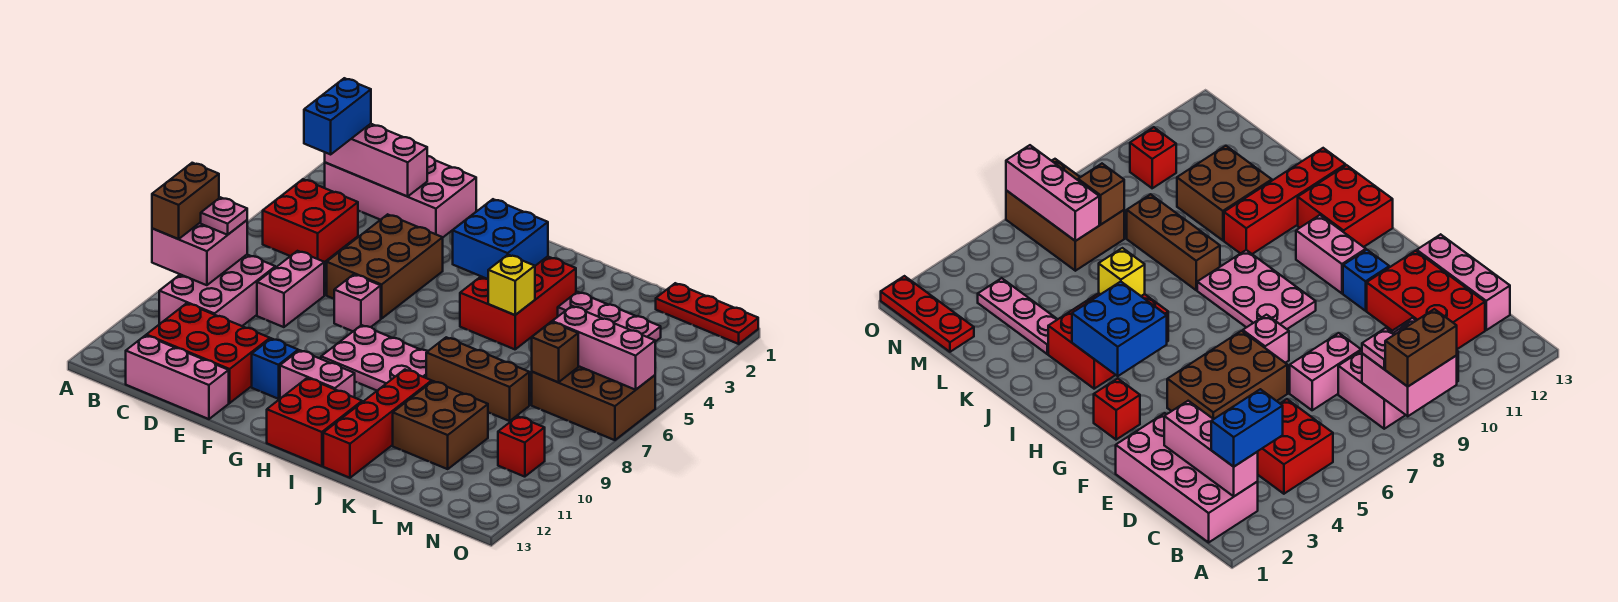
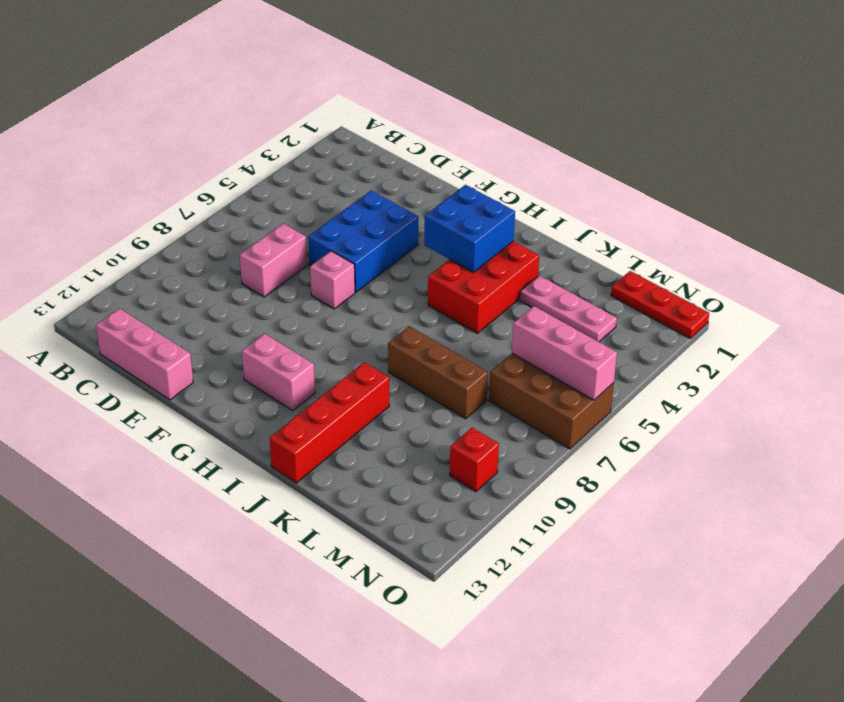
blue brick E4:F6 level 1 -> brown brick E4:F6 level 1
none -> pink brick B1:E2 level 1
none -> red brick B4:C5 level 1
none -> pink brick B8:C10 level 1
none -> red brick C11:E12 level 1

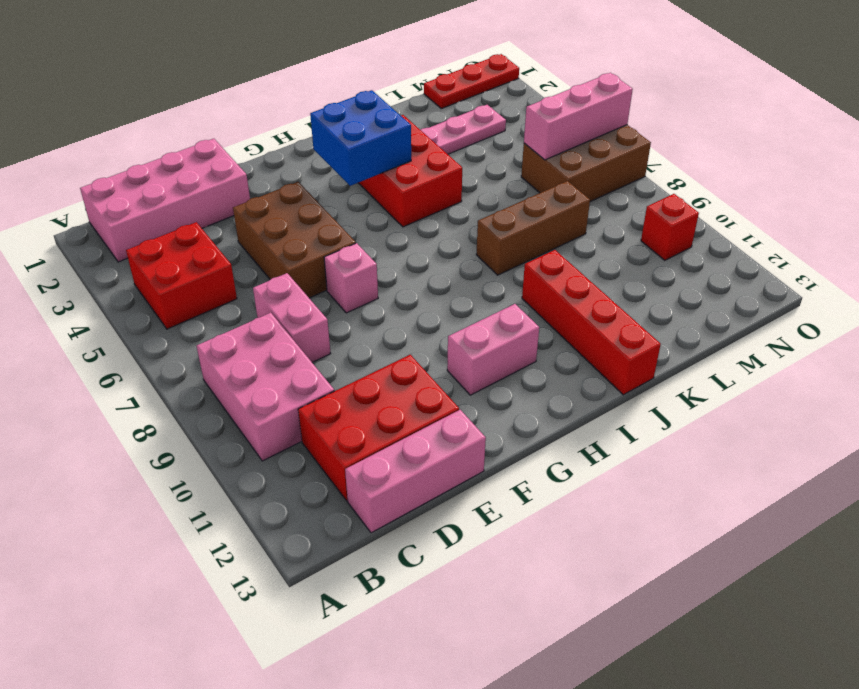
none -> blue brick F11 level 1
none -> red brick G2 level 1
none -> pink plate G8:I9 level 1
none -> red brick H12:I13 level 1

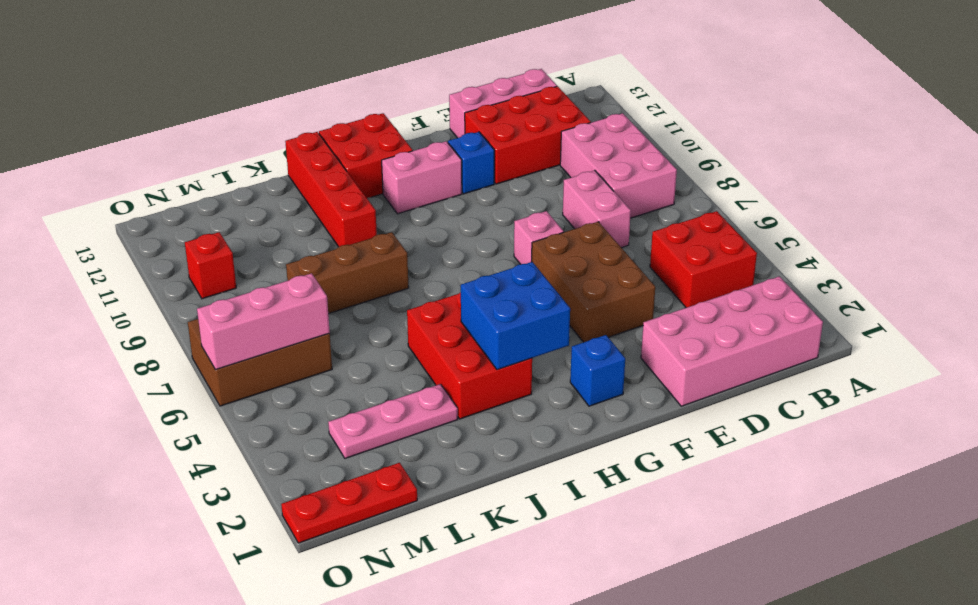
blue brick G2 level 1 -> red brick G2 level 1
none -> pink plate G8:I9 level 1
none -> brown brick K10:L11 level 1
none -> pink brick A8:B9 level 2
none -> pink brick B2:D2 level 2

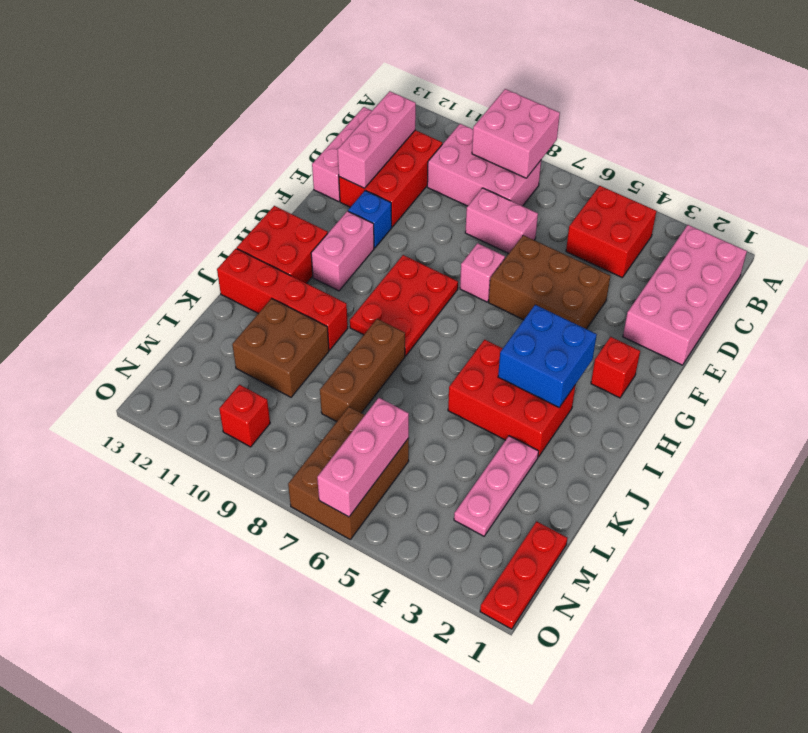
pink brick C12:E12 level 2 -> pink brick B2:D2 level 2
red plate G8:I9 level 1 -> pink plate G8:I9 level 1
none -> yellow brick J5 level 2
none -> brown brick M7 level 2
none -> brown brick A8:A9 level 3
none -> blue brick B2:B3 level 3

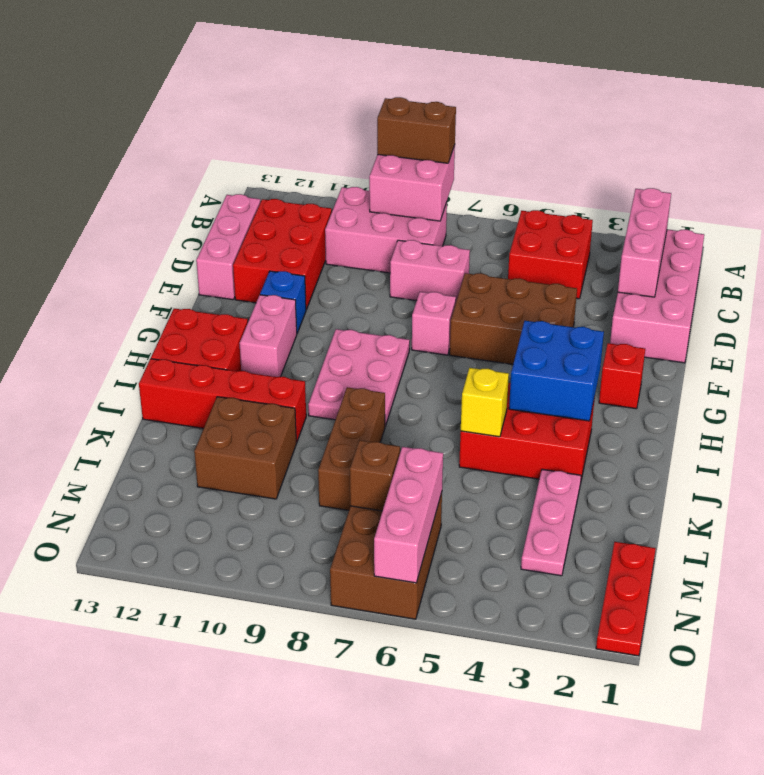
none -> red brick N10 level 1
none -> blue brick B2:B3 level 3
none -> pink plate B8 level 3

